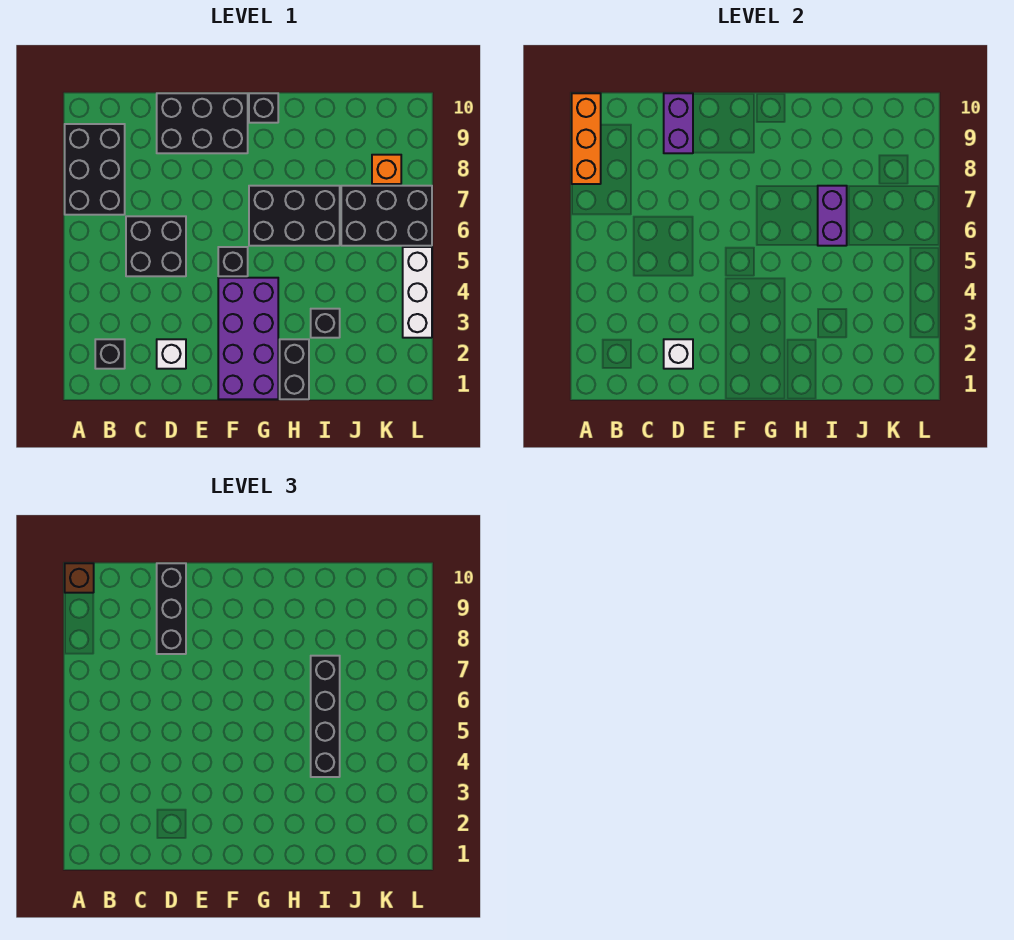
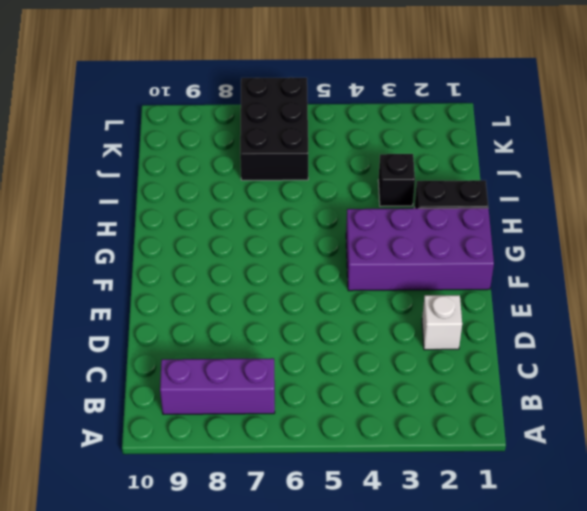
purple brick B7:B9 level 1 -> black brick A7:B9 level 1
none -> black brick B2 level 1
none -> black brick C5:D6 level 1
none -> black brick D9:F10 level 1

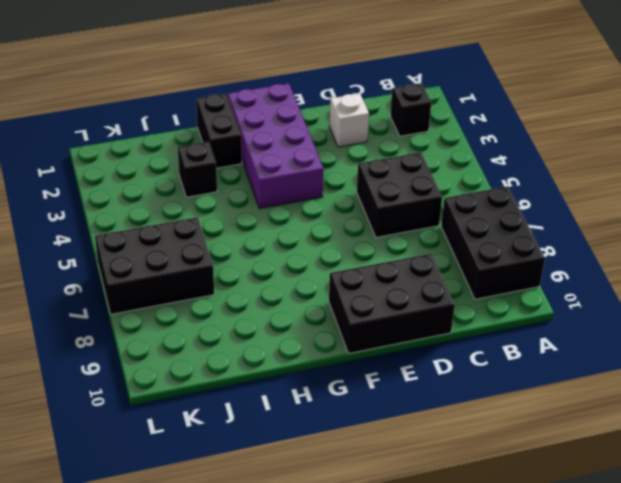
none -> black brick F5 level 1
none -> black brick G6:I7 level 1
none -> black brick G10 level 1

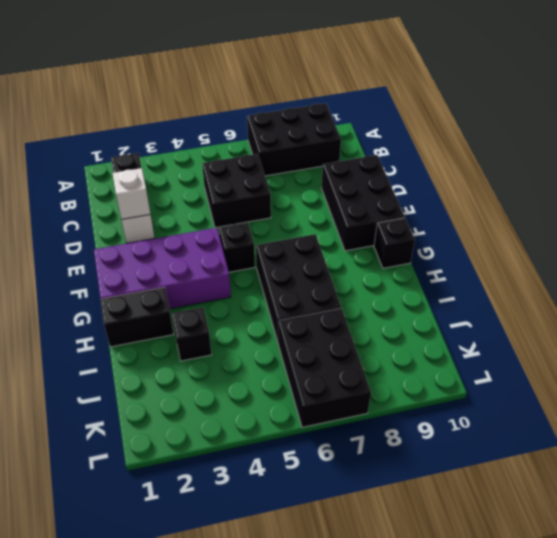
none -> orange brick K8 level 1
none -> white brick L3:L5 level 1
none -> orange brick A8:A10 level 2

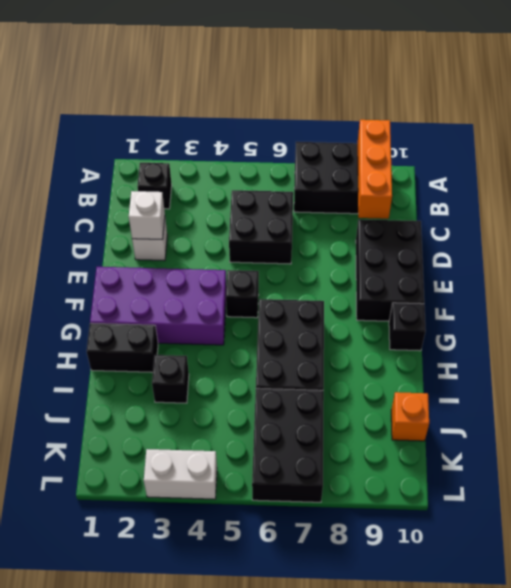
orange brick A9:C9 level 2 -> orange brick A8:A10 level 2
orange brick J10 level 1 -> orange brick K8 level 1
white brick L3:L4 level 1 -> white brick L3:L5 level 1
none -> purple brick D9:D10 level 2
none -> purple brick I6:I7 level 2
none -> brown brick A10 level 3

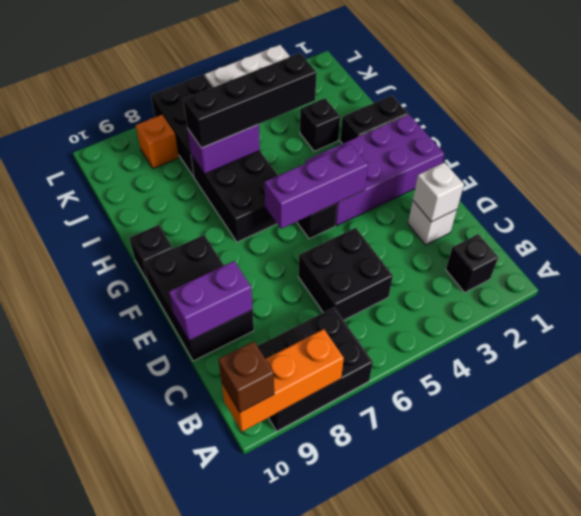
purple brick F4:F6 level 2 -> none
none -> black brick D8:D10 level 3

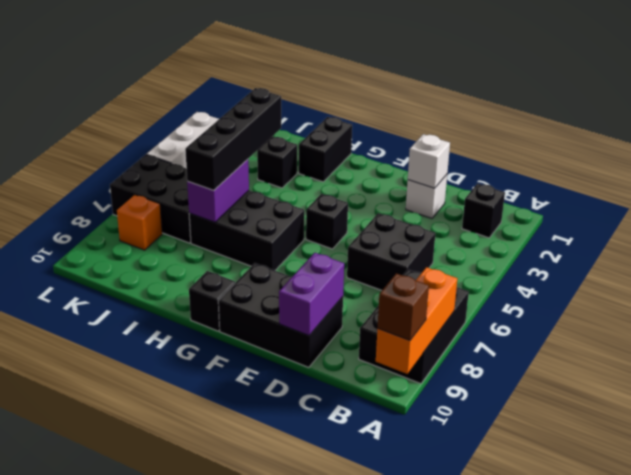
none -> purple brick F1:G4 level 1
none -> black brick D8:D10 level 3

